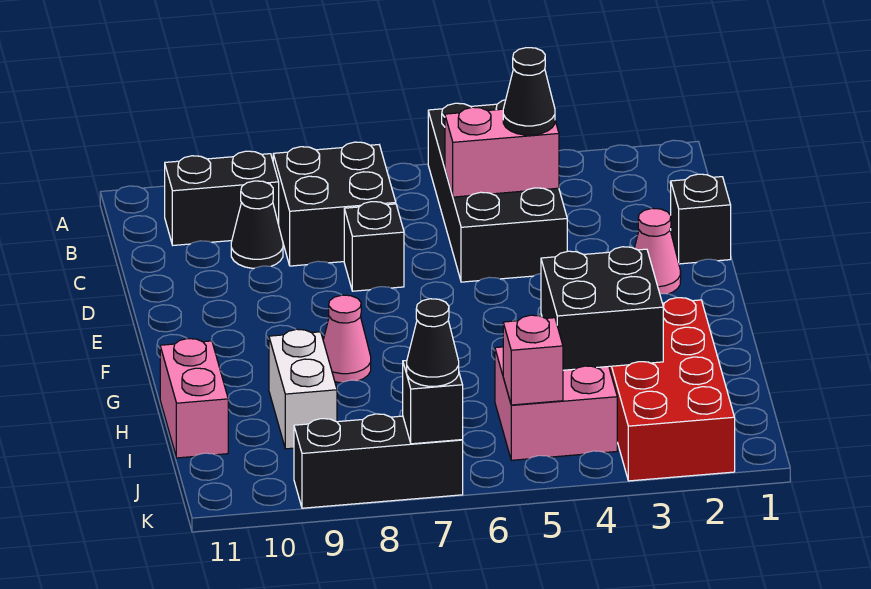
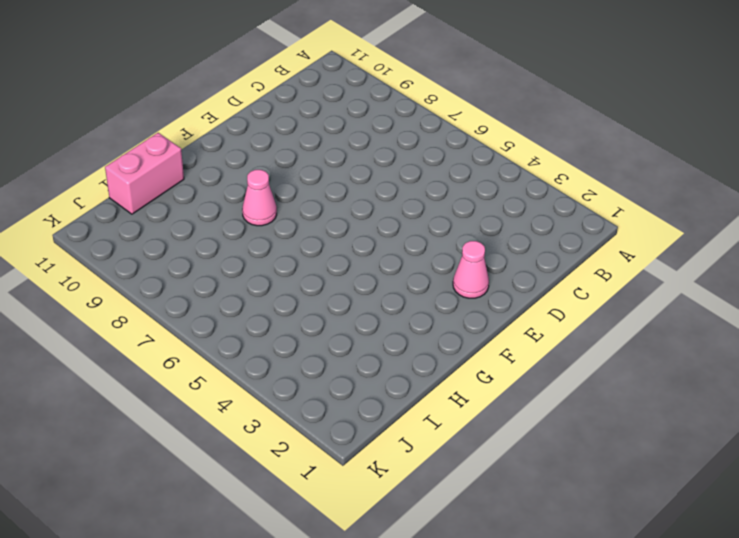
none -> black brick A4:D5 level 1
none -> black brick B7:C8 level 1
none -> black brick B9:B10 level 1

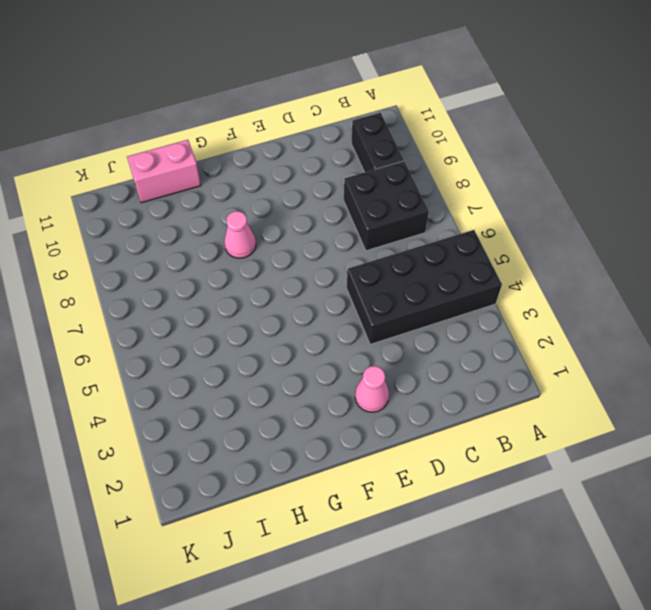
none -> black cone C9 level 1
none -> black brick D1 level 1
none -> black brick D7 level 1

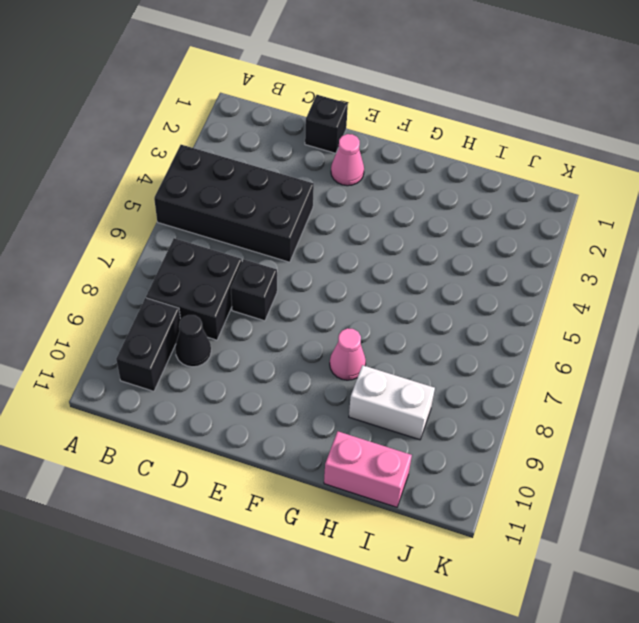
none -> red brick H2:K3 level 1
none -> pink brick I4:J5 level 1
none -> black brick K7:K9 level 1

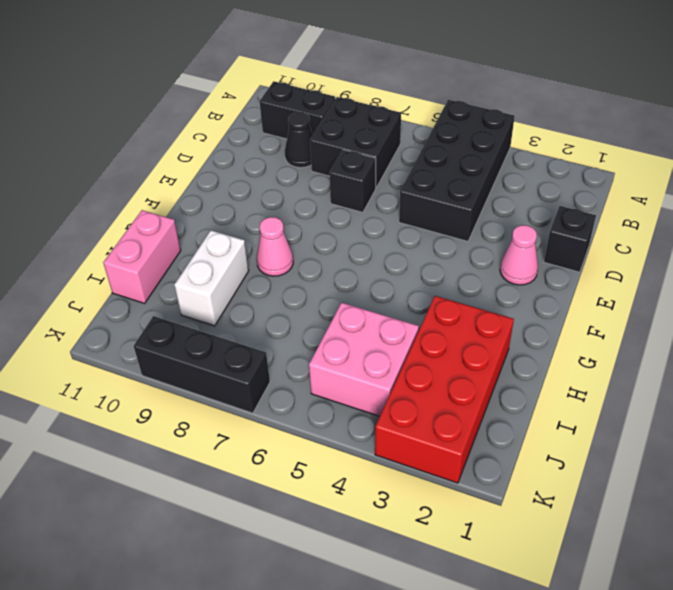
none -> pink brick C4:C5 level 2
none -> black brick H3:I4 level 2
none -> pink brick J5 level 2

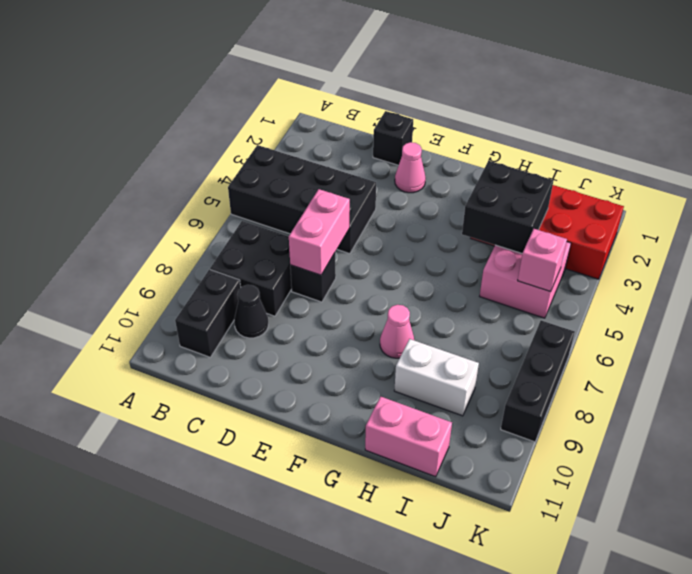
pink brick D6:D7 level 2 -> pink brick C4:C5 level 2
none -> black brick K7 level 2
none -> black cone C4 level 3
none -> black cone K7 level 3

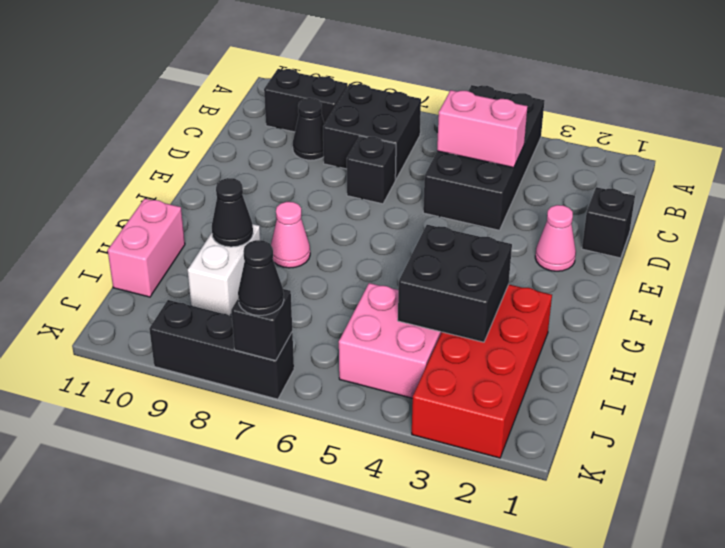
black cone H9 level 2 -> black cone C4 level 3
none -> pink brick J5 level 2

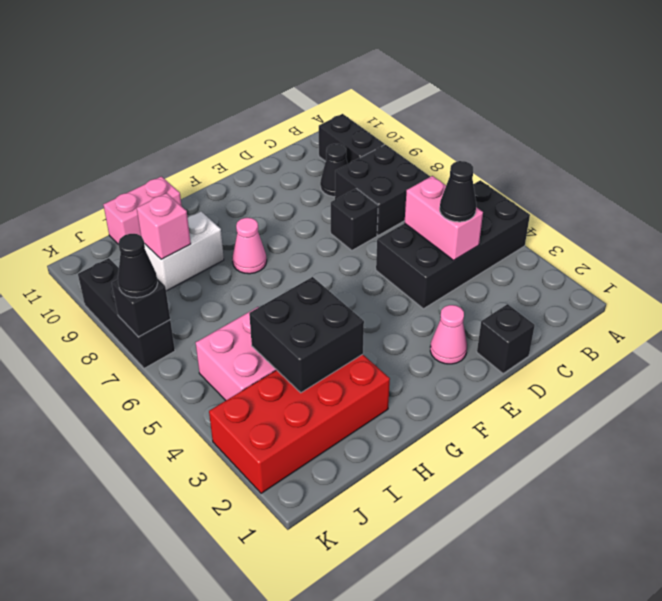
pink brick I9 level 2 -> pink brick J5 level 2

